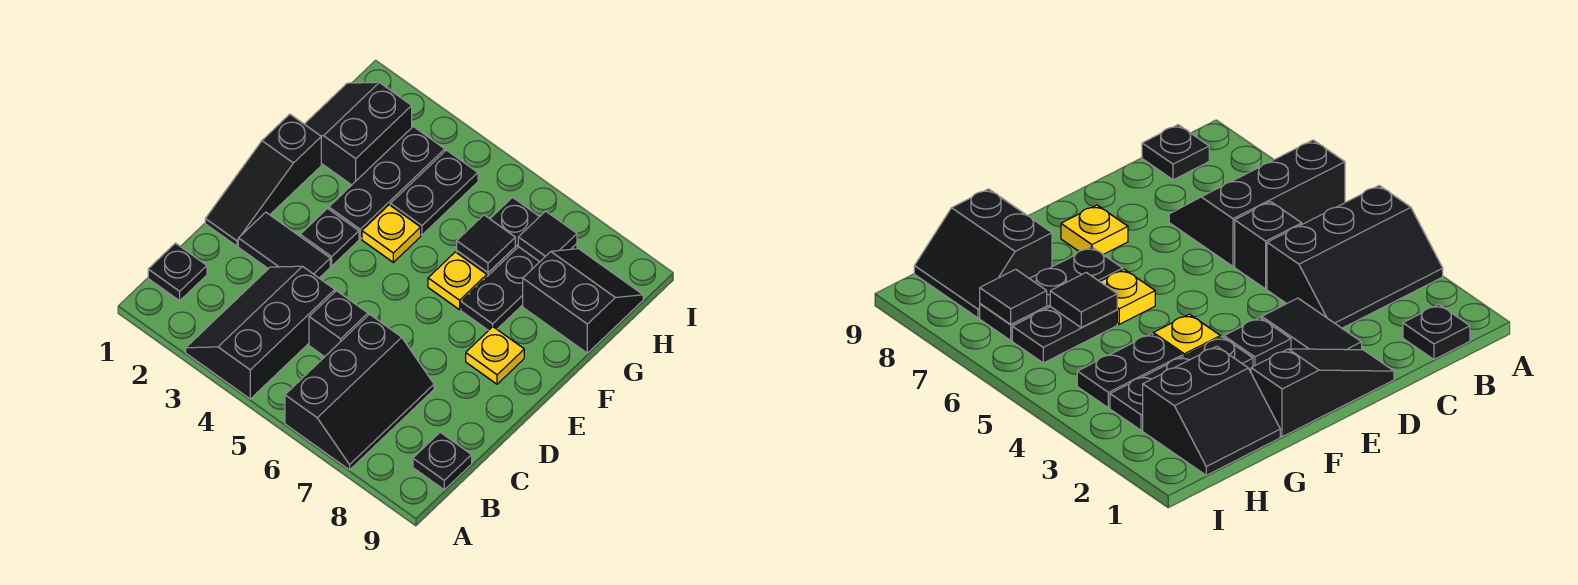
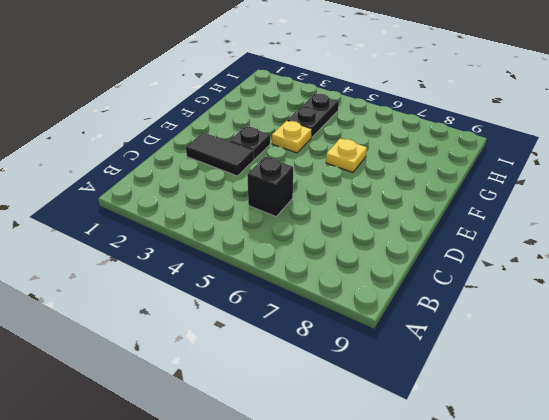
none -> black slope A3:C4 level 1 top 4
none -> black slope A6:C7 level 1 top 6
none -> black plate B1 level 1

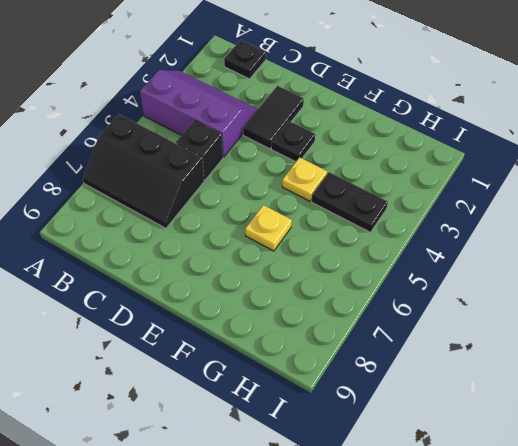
purple slope A3:C4 level 1 top 4 -> black slope A3:C4 level 1 top 4
none -> black plate B9 level 1
none -> black slope D1:F1 level 1 top F
none -> yellow plate E8 level 1

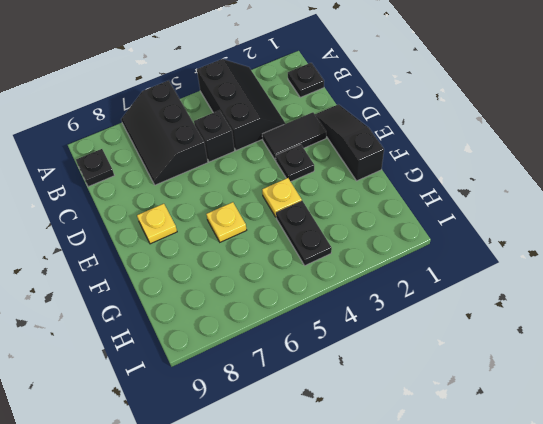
none -> black plate F3:H3 level 1
none -> black plate F7:H7 level 1
none -> black slope G1:H2 level 1 top 2

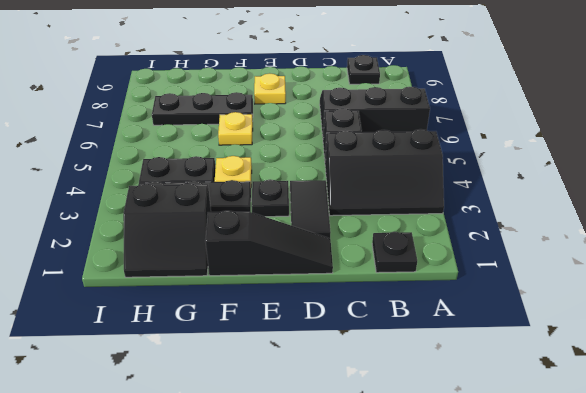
none -> black plate G6:H6 level 1
none -> black slope G8:H9 level 1 top G
none -> black tile G6 level 2

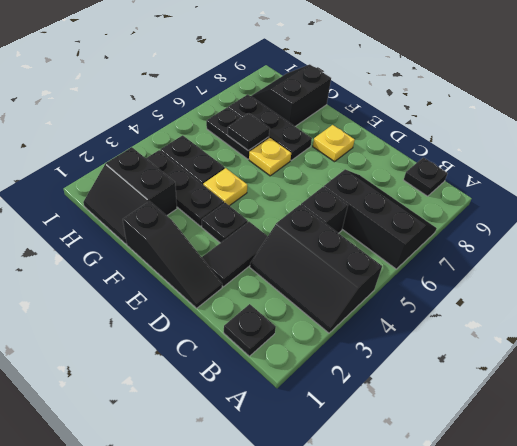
none -> black tile H7 level 2

